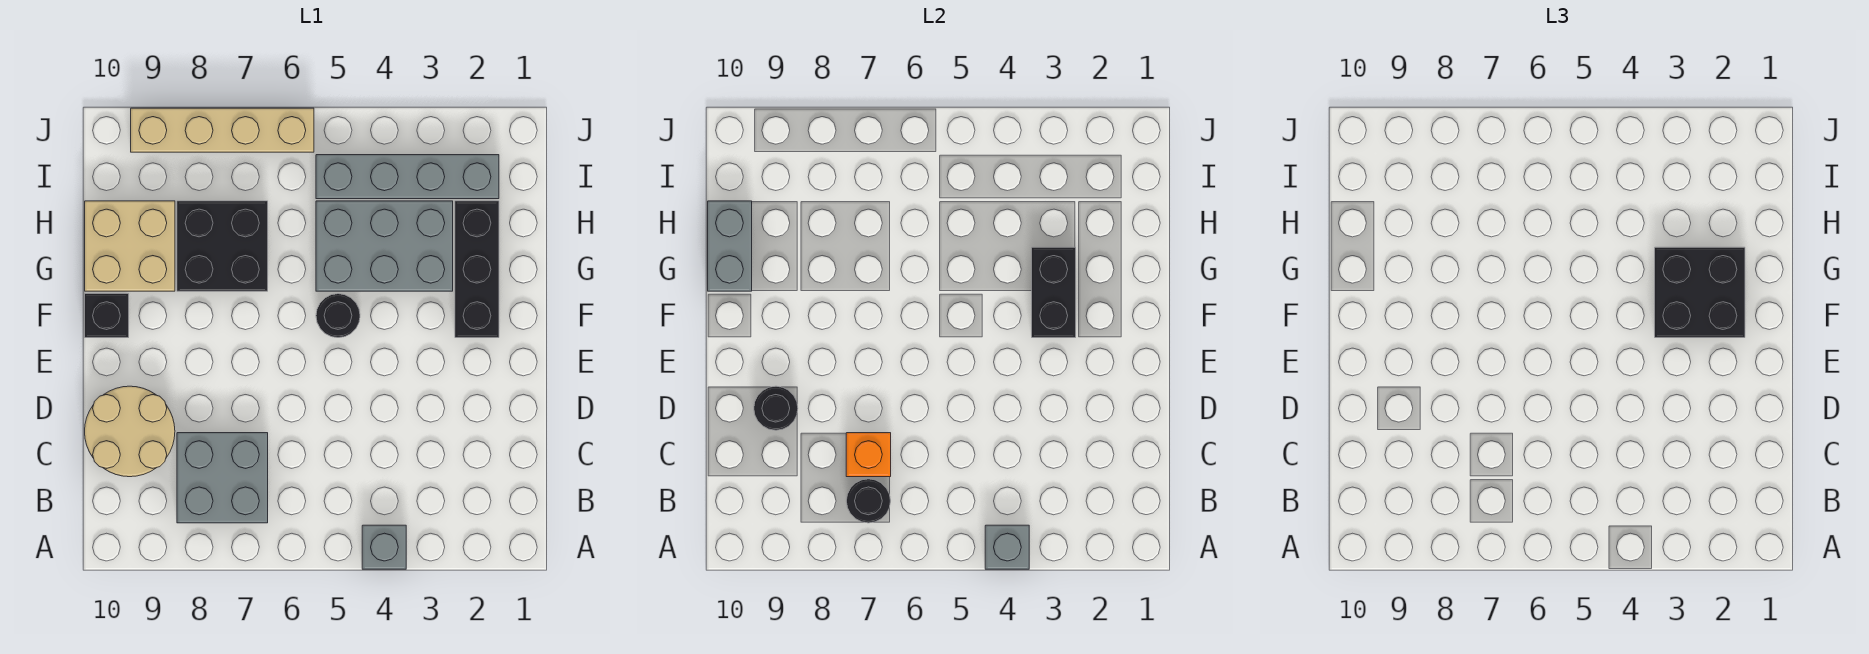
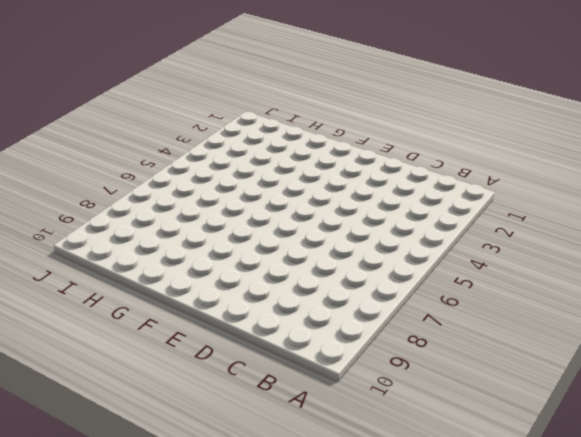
none -> grey brick A4 level 1
none -> grey brick B7:C8 level 1
none -> tan round brick C9:D10 level 1

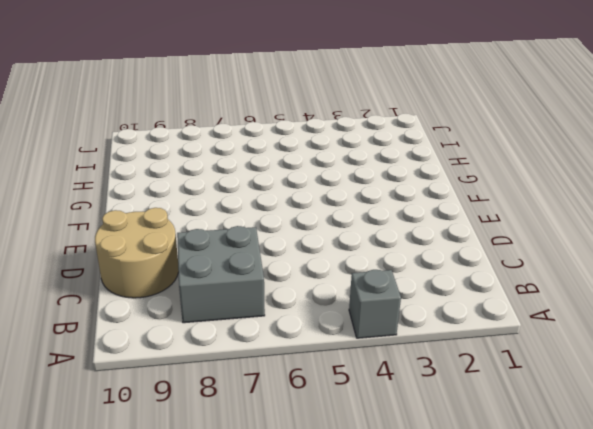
none -> black brick F2:H2 level 1
none -> black round brick F5 level 1
none -> black brick F10 level 1

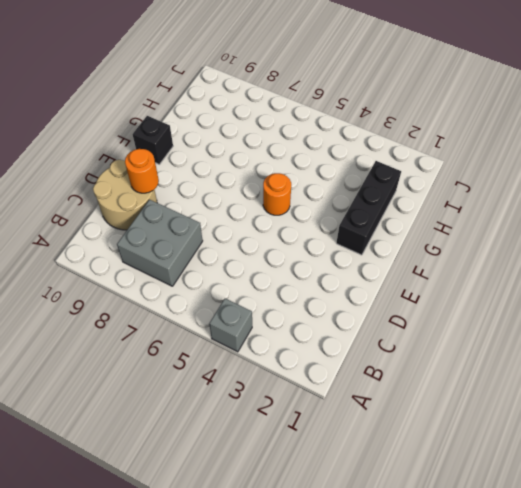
orange round brick D9 level 2 -> black round brick D9 level 2
orange round brick F5 level 1 -> black round brick F5 level 1
none -> grey brick G3:H5 level 1
none -> black brick G7:H8 level 1
none -> tan brick G9:H10 level 1

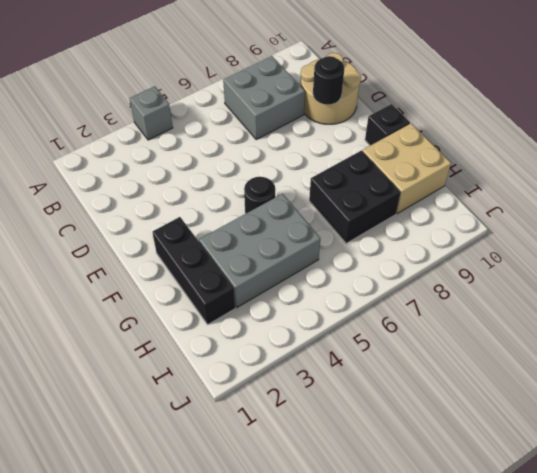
none -> grey brick I2:I5 level 1
none -> tan brick J6:J9 level 1
none -> grey brick A4 level 2

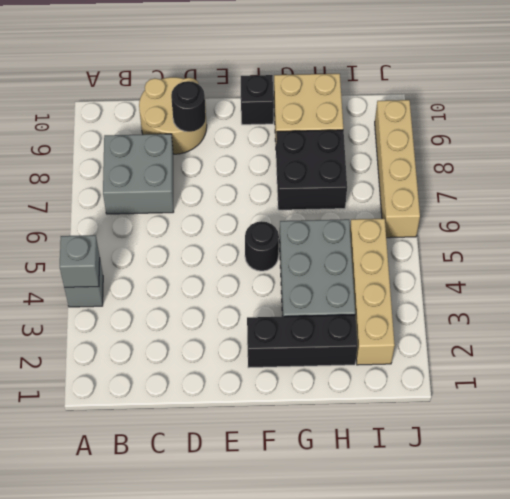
tan brick I2:I5 level 1 -> grey brick I2:I5 level 1
none -> black round brick B7 level 2
none -> orange brick C7 level 2
none -> black brick F3:G3 level 2

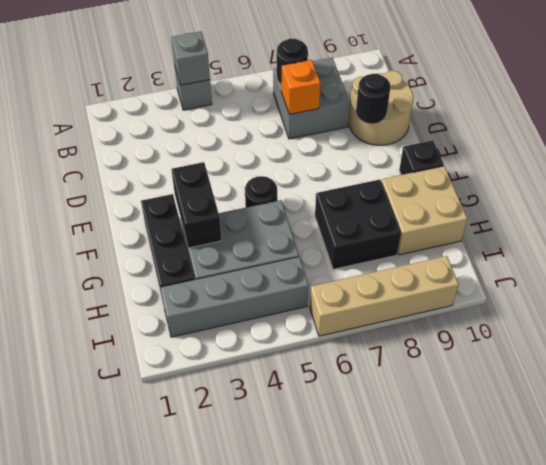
none -> grey brick G10:H10 level 2
none -> black brick F2:G3 level 3

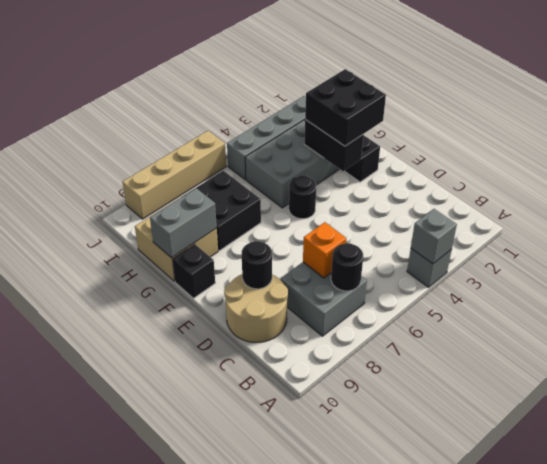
grey brick G9:G10 level 2 -> grey brick G10:H10 level 2

